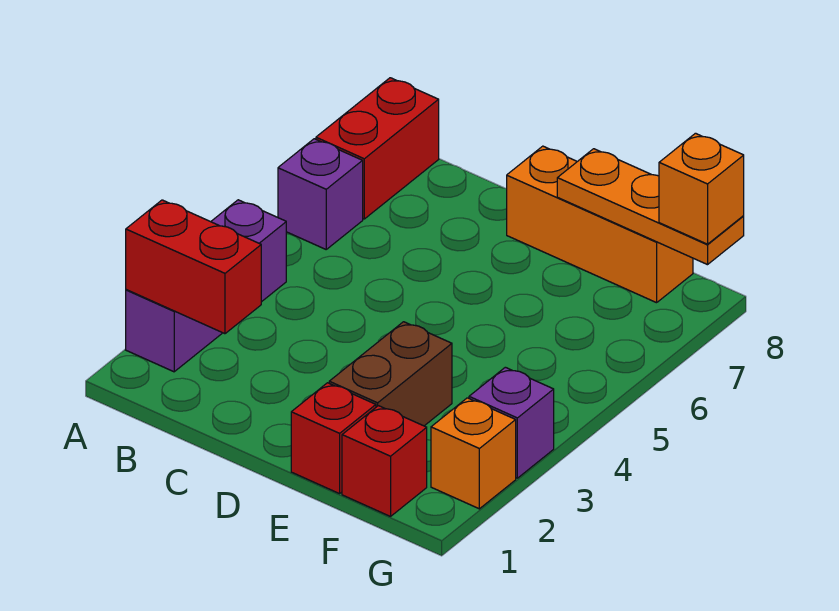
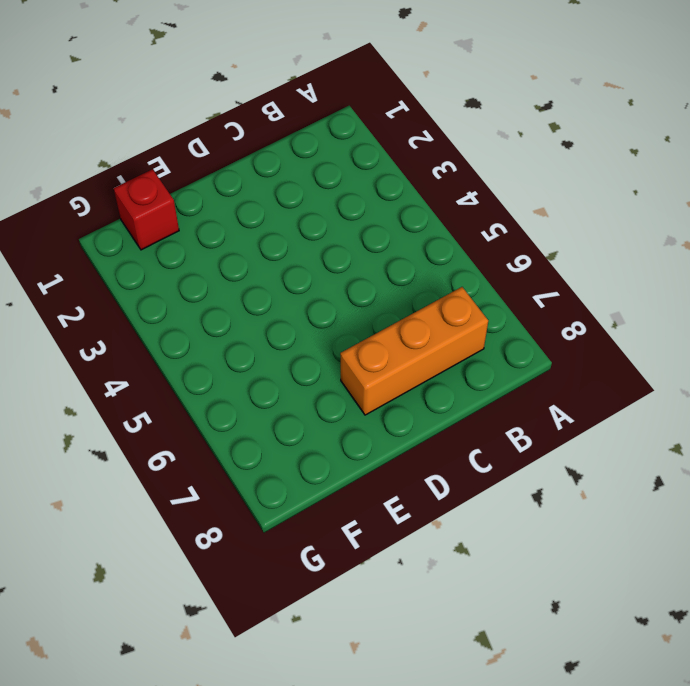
orange brick B7:D7 level 1 -> orange brick D8:F8 level 1
none -> purple brick A2:A4 level 1
none -> purple brick A6 level 1
none -> red brick A7:A8 level 1

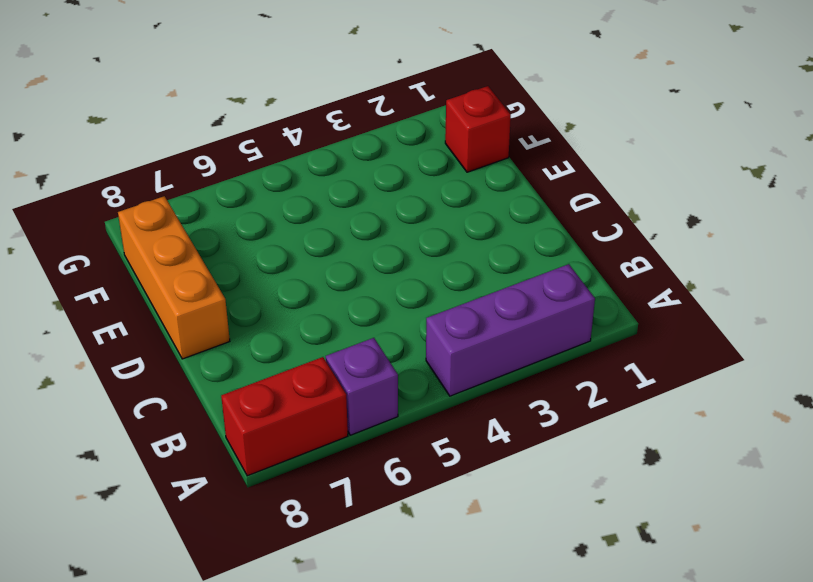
none -> red brick E1 level 1
none -> brown brick E2:E3 level 1
none -> orange brick G2 level 1

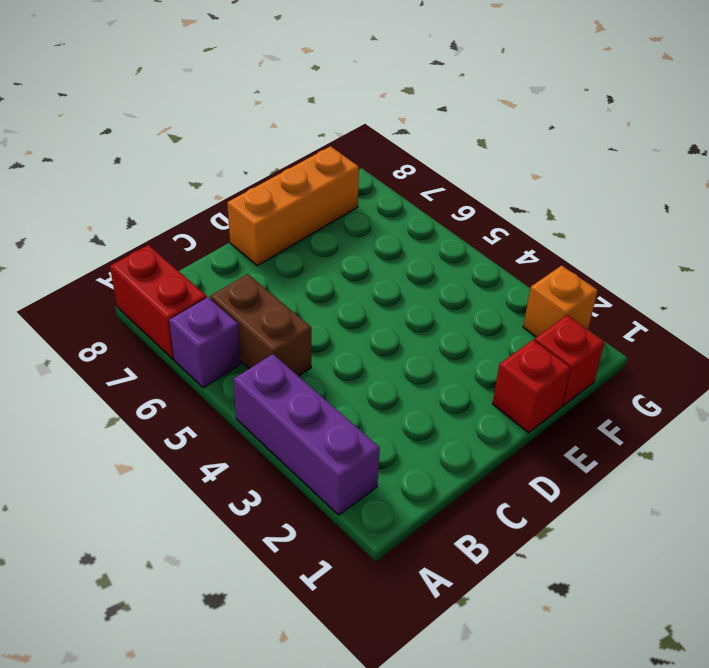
brown brick B5:B6 level 1 -> brown brick E2:E3 level 1
none -> purple brick G3 level 1
none -> red brick A2:B2 level 2
none -> orange plate E8:G8 level 2

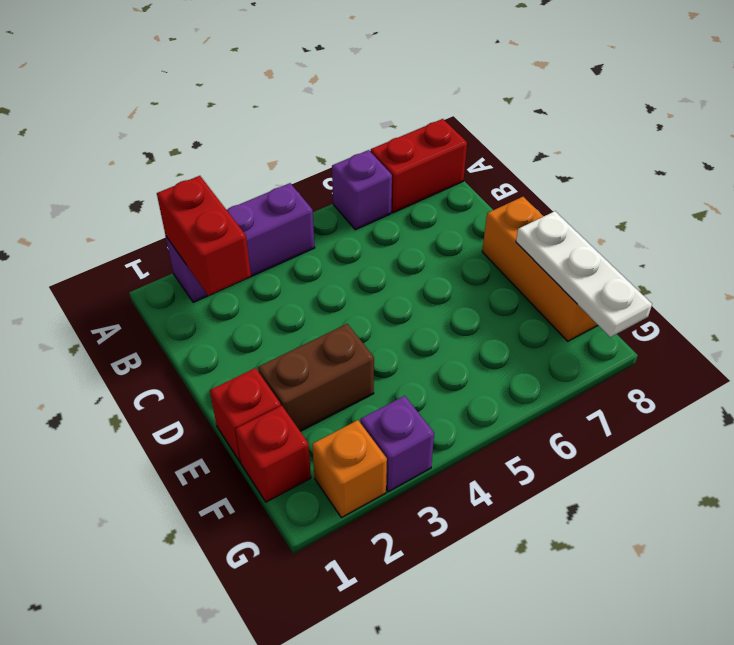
white plate E8:G8 level 2 -> orange plate E8:G8 level 2
none -> orange brick G8 level 3

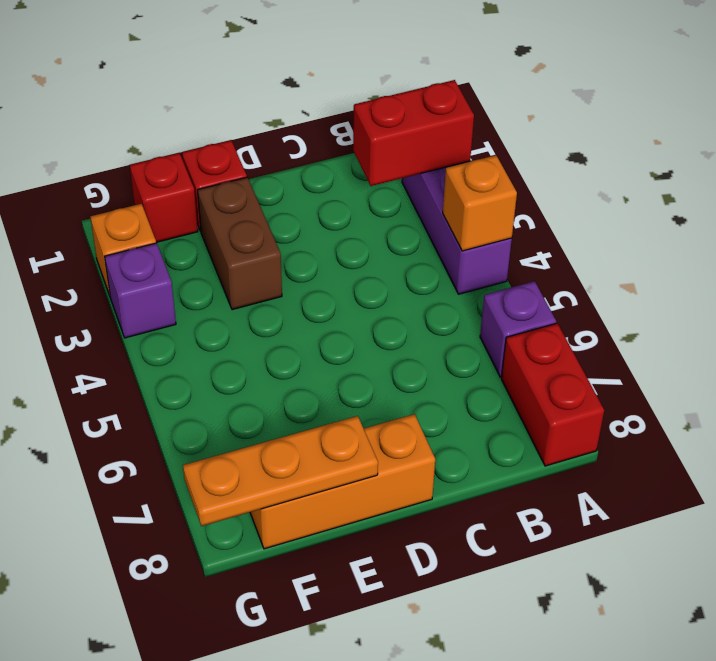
orange brick A4 level 2 -> orange brick G8 level 3

